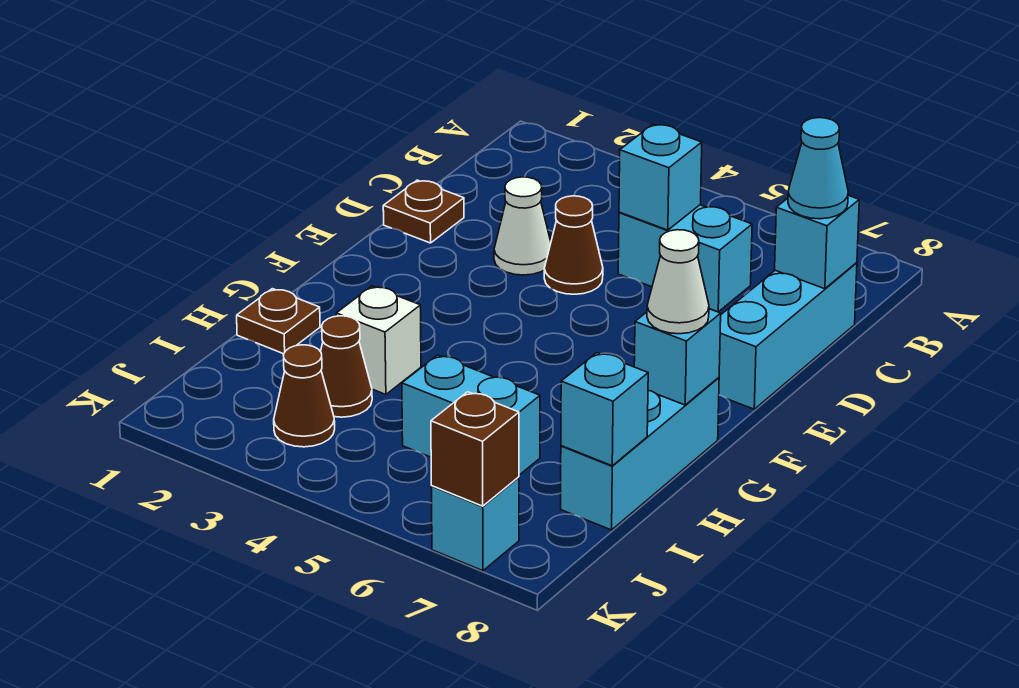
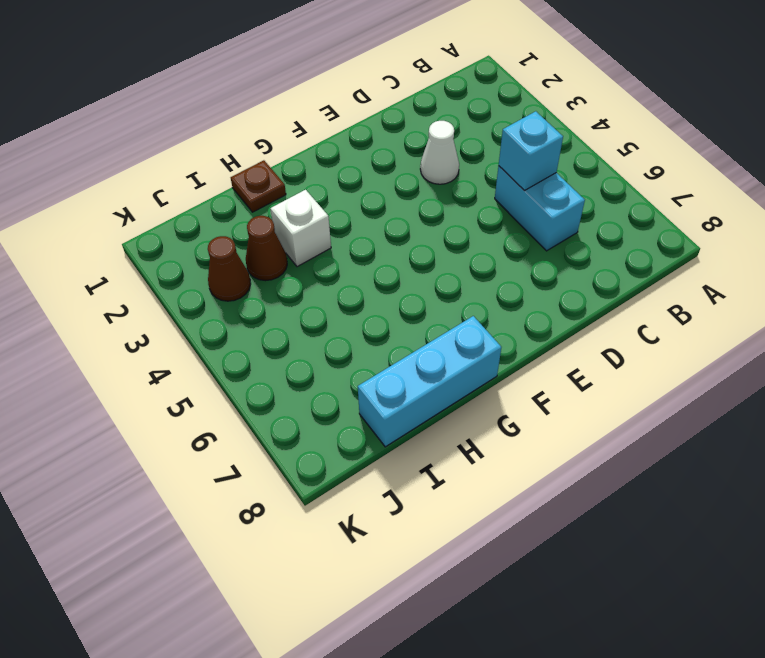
none -> cyan brick C8:E8 level 1
none -> brown plate D1 level 1
none -> brown cone D4 level 1

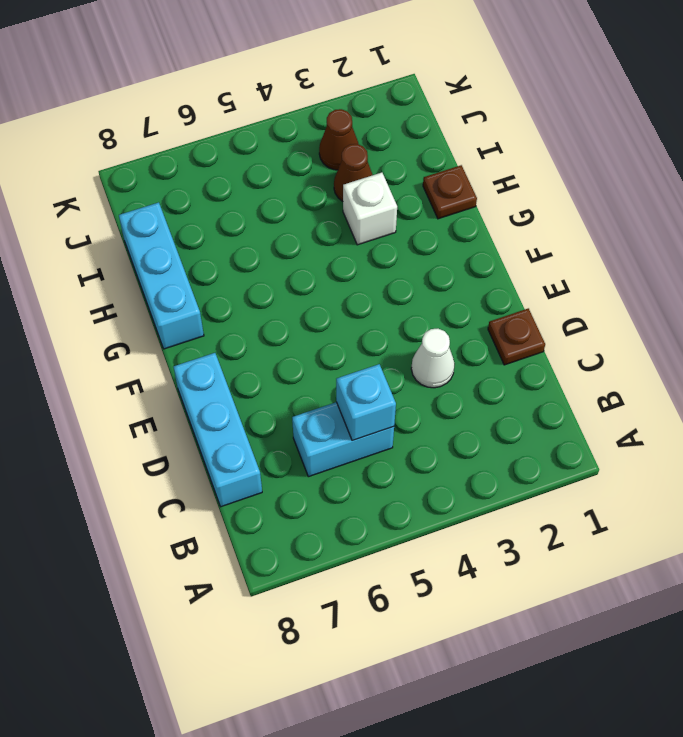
none -> brown cone D4 level 1
none -> cyan brick I5:I6 level 1
none -> cyan brick K7 level 1

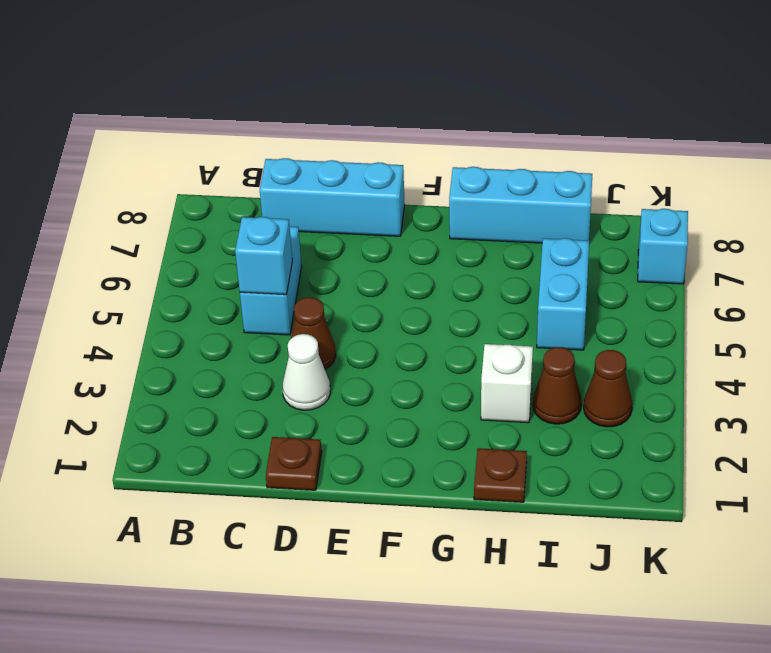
none -> cyan brick C8 level 2
none -> cyan brick G8 level 2
none -> cyan brick I8 level 2

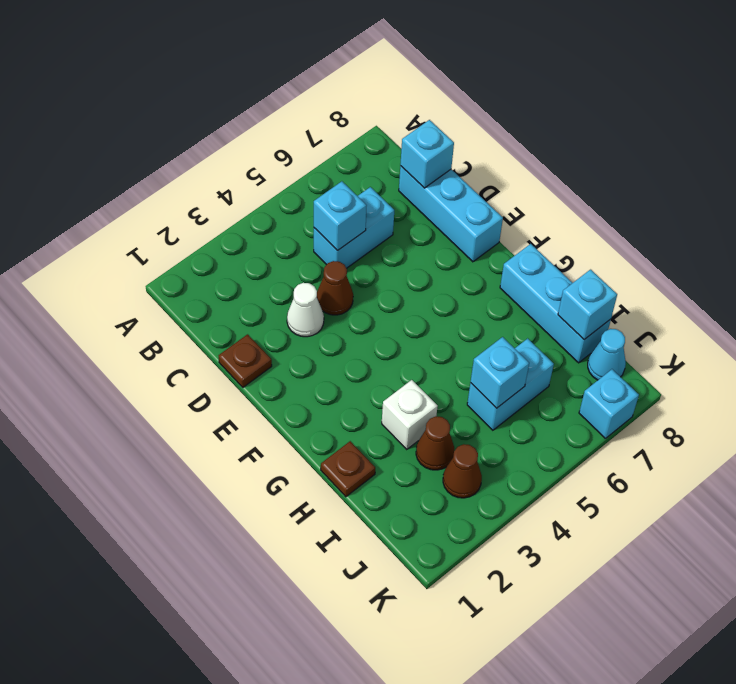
cyan brick I5 level 2 -> cyan brick G8 level 2
cyan cone J8 level 1 -> cyan cone C8 level 3
none -> brown brick K7 level 2
none -> white cone G8 level 3

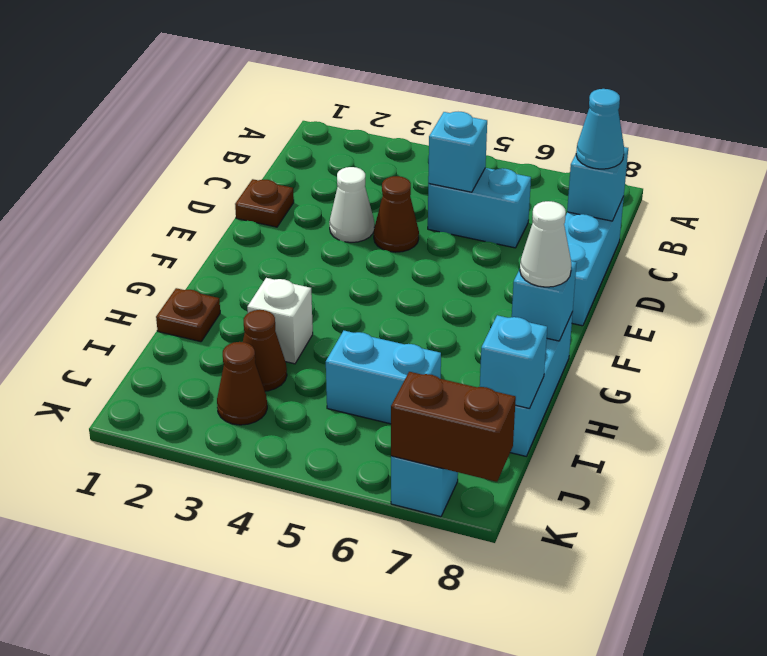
brown brick K7:K8 level 2 -> brown brick K7 level 2

